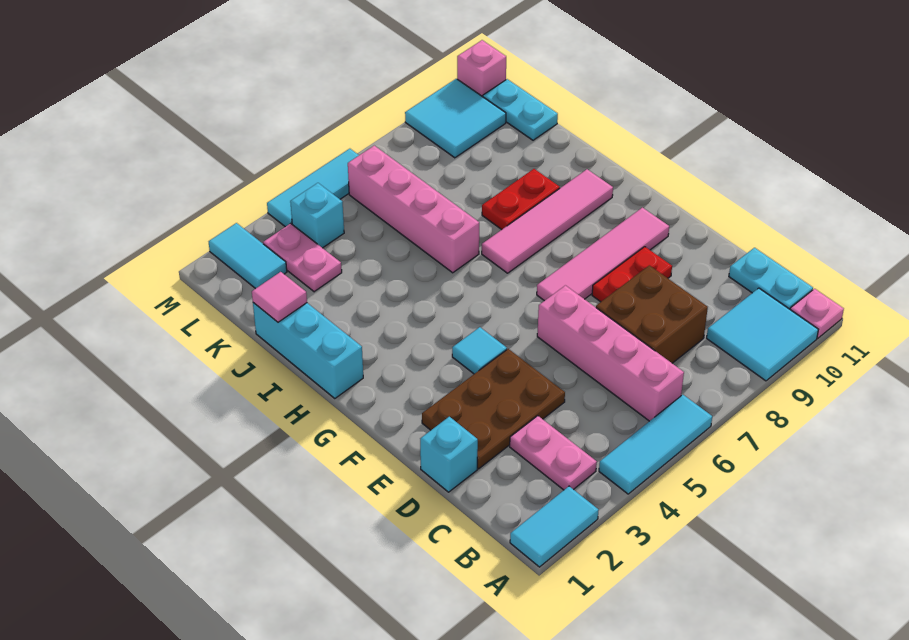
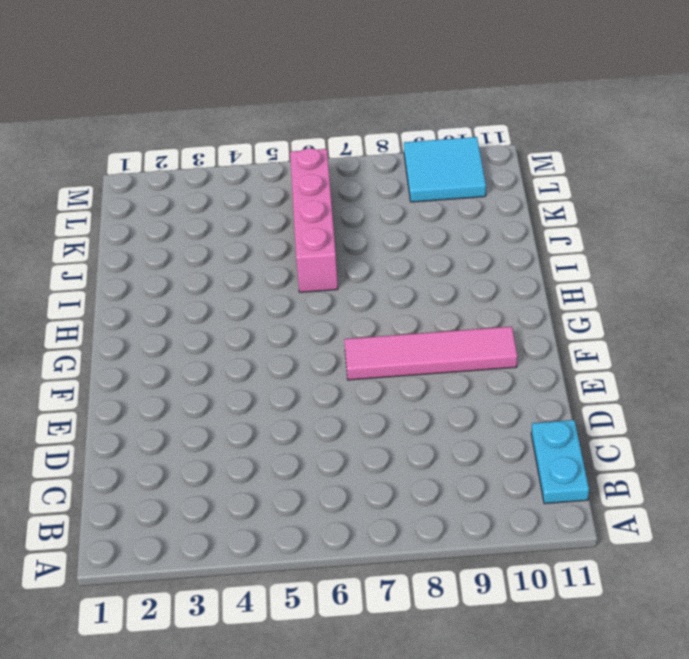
none -> cyan tile A1:A2 level 1
none -> cyan tile A4:A6 level 1
none -> cyan tile A9:B10 level 1

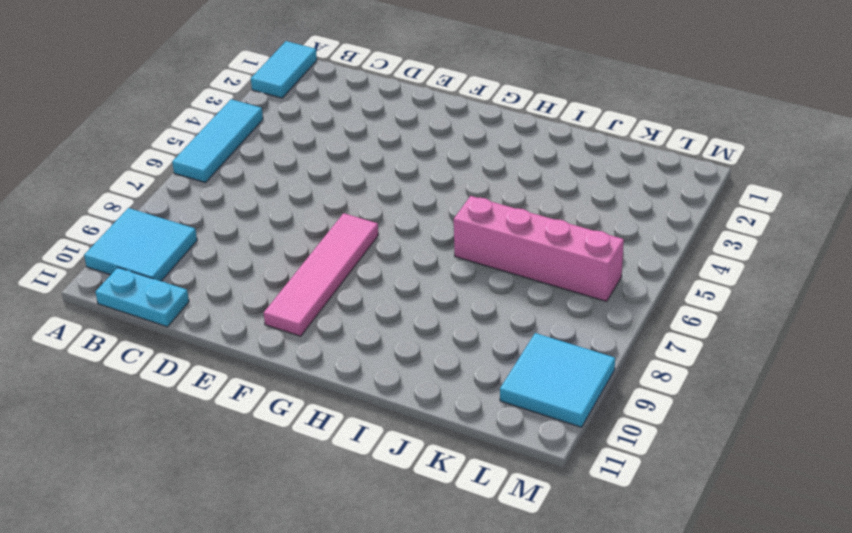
none -> pink plate A11 level 1
none -> pink plate B3:C3 level 1
none -> pink brick B6:E6 level 1

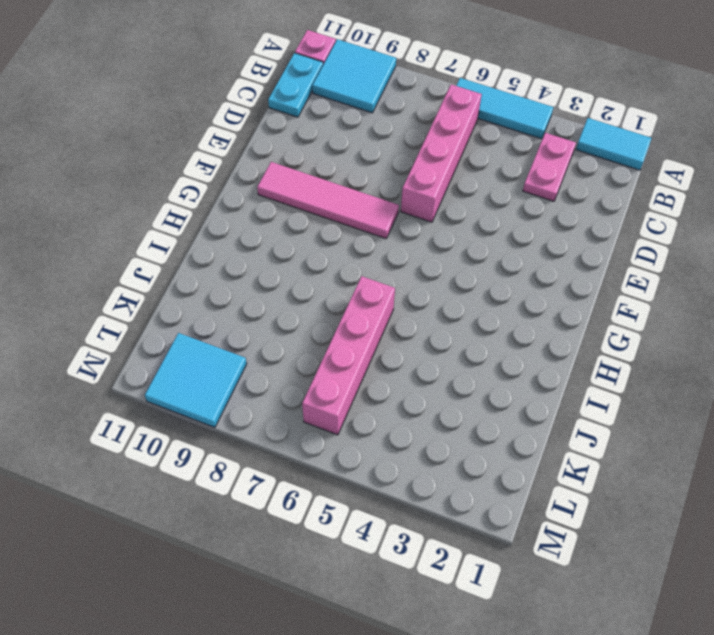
none -> brown brick C7:D8 level 1
none -> cyan brick D1 level 1
none -> brown plate D2:E4 level 1

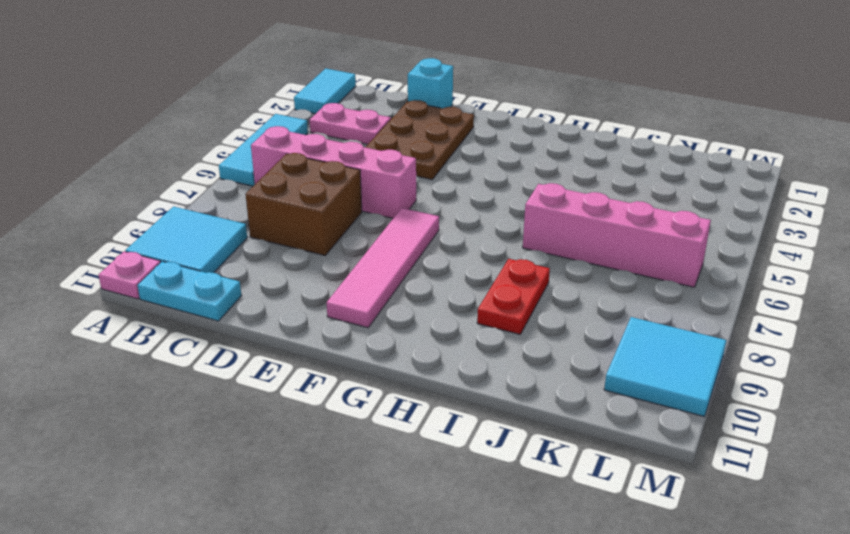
none -> red plate E8:E9 level 1
none -> cyan tile F4 level 1
none -> cyan brick H1:J1 level 1

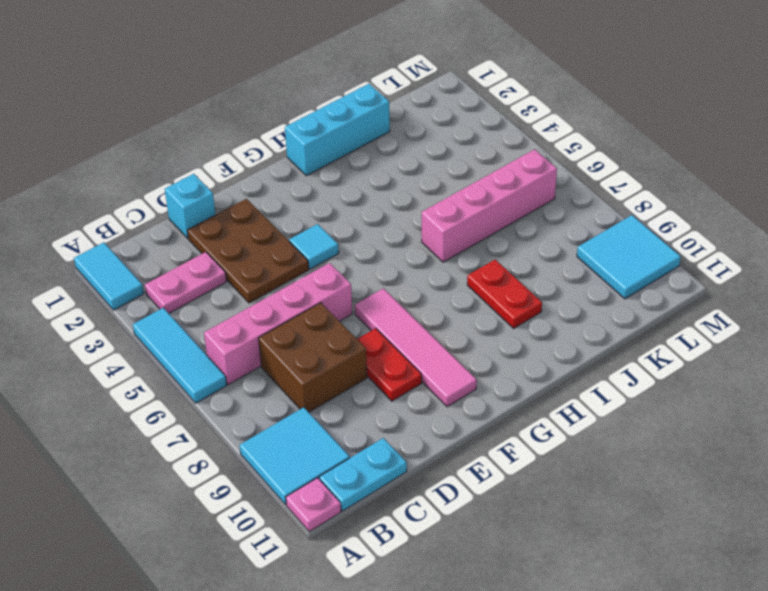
none -> pink tile H7:H10 level 1
none -> pink plate K3:L3 level 1
none -> cyan plate K11:L11 level 1

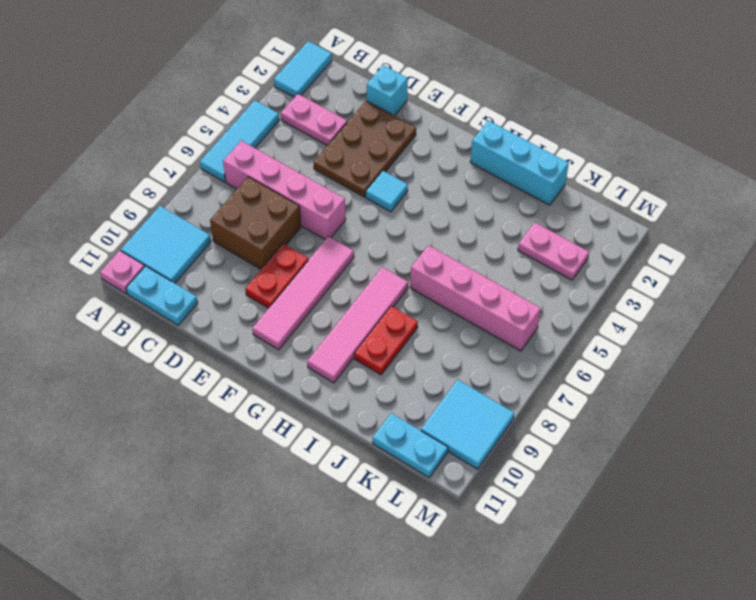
none -> cyan tile L2:M2 level 1
none -> cyan brick L4 level 1
none -> cyan tile M4:M6 level 1

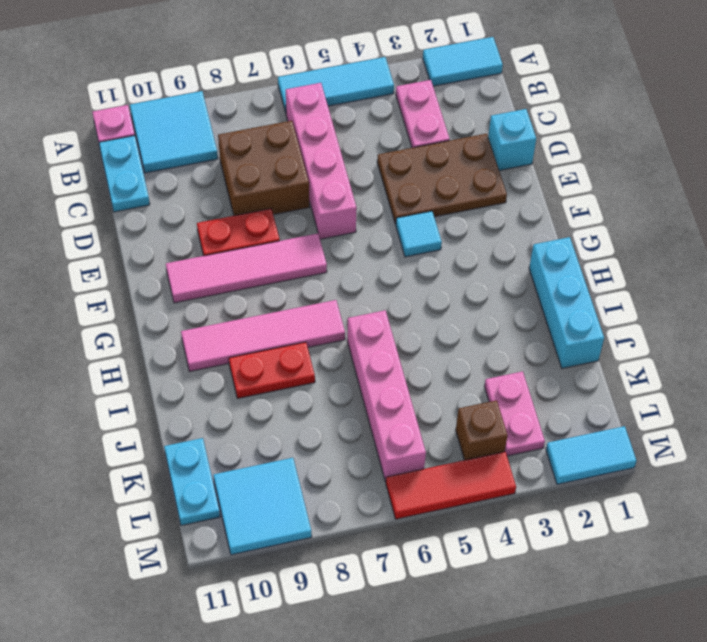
brown brick L4 level 1 -> cyan brick L4 level 1
cyan tile M1:M2 level 1 -> cyan tile L2:M2 level 1
red tile M4:M6 level 1 -> cyan tile M4:M6 level 1
none -> pink brick M11 level 1
none -> pink tile J1 level 2

